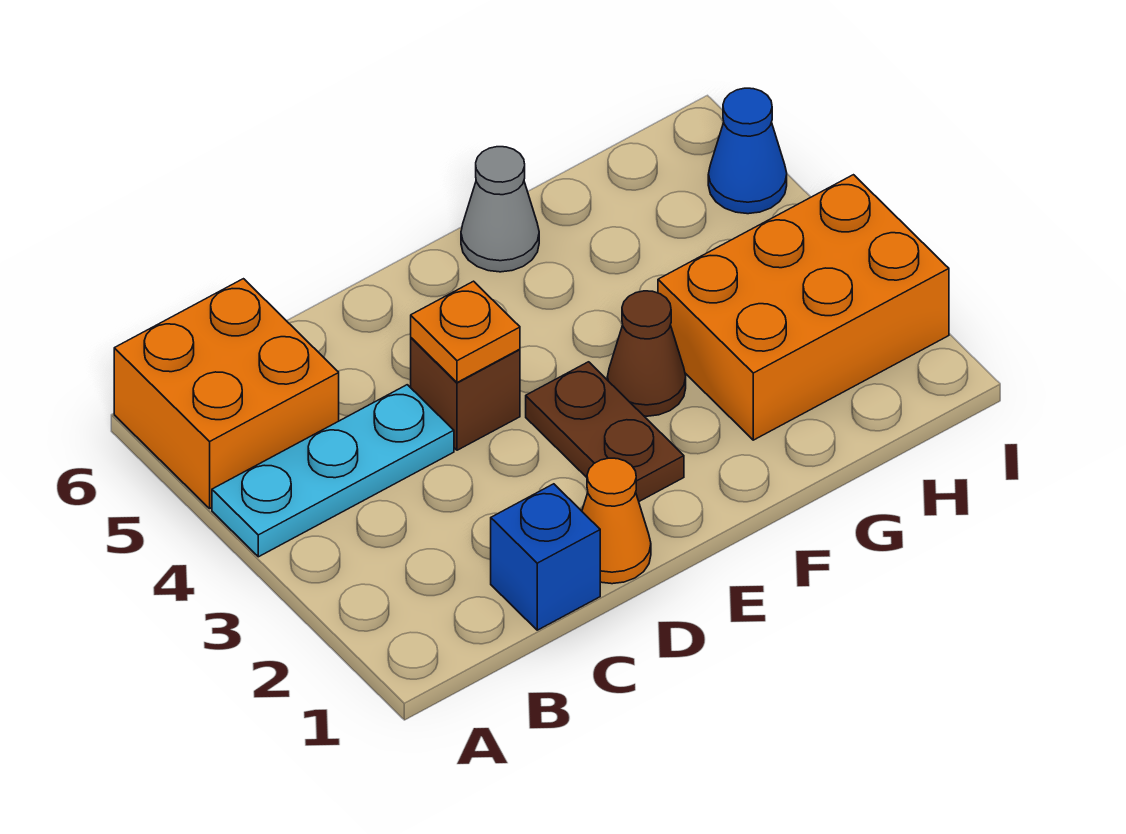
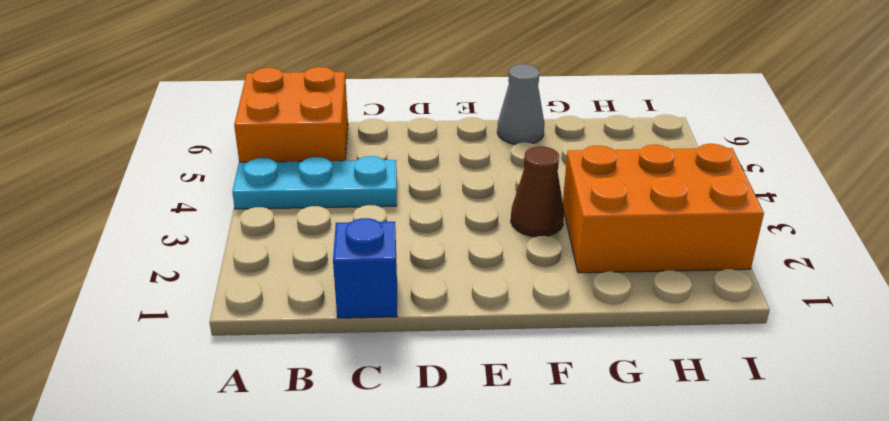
none -> orange cone D1 level 1
none -> brown brick D4 level 1

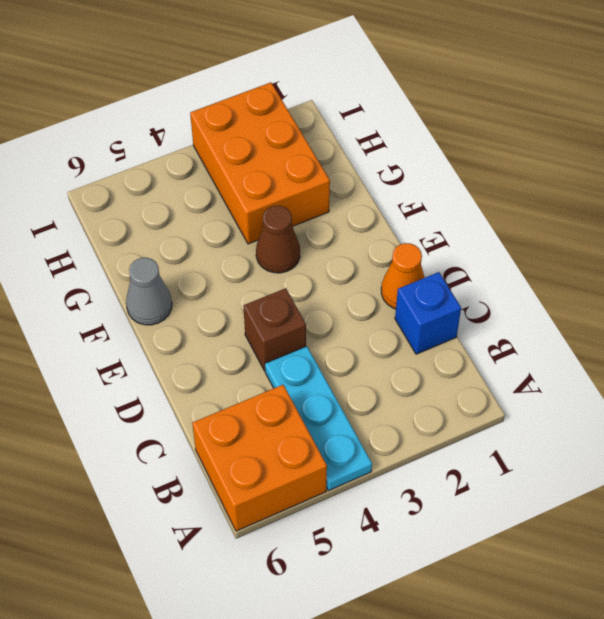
none -> brown plate E2:E3 level 1
none -> blue cone I5 level 1

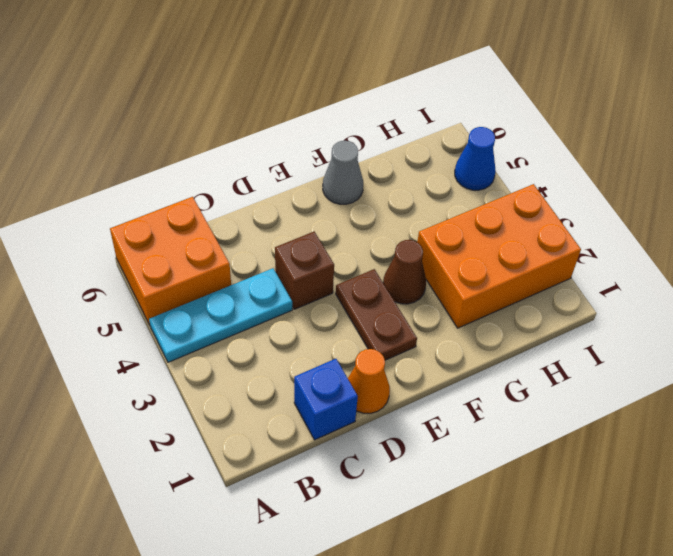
none -> orange plate D4 level 2

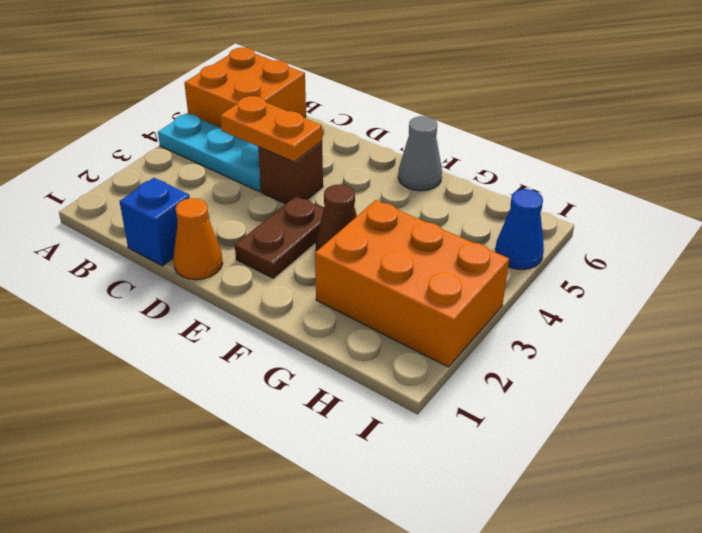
orange plate C4:D4 level 2 -> orange plate D4 level 2

